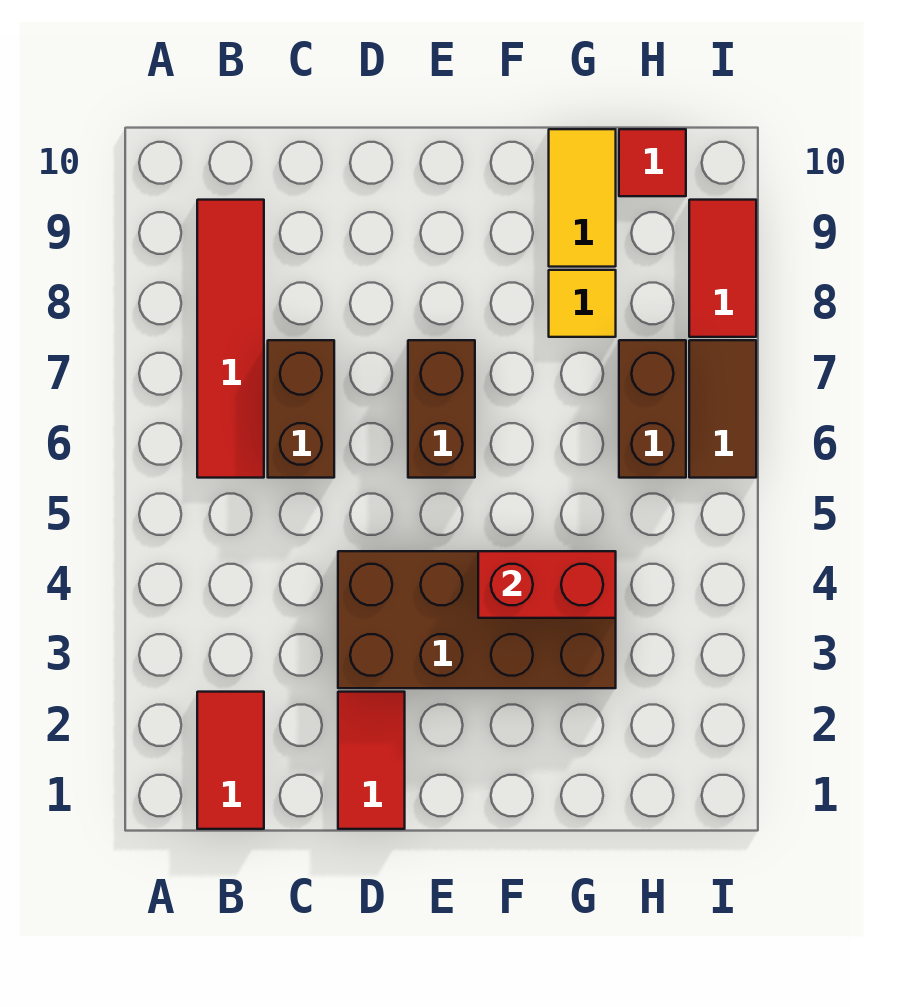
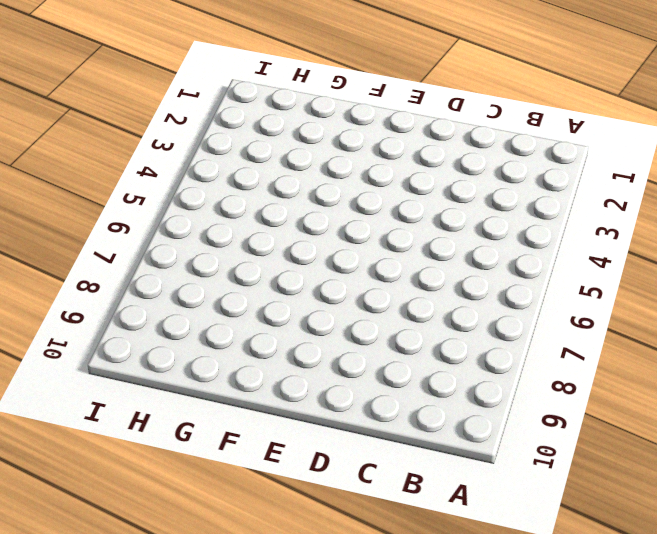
none -> red tile B1:B2 level 1
none -> red tile B6:B9 level 1
none -> brown brick C6:C7 level 1

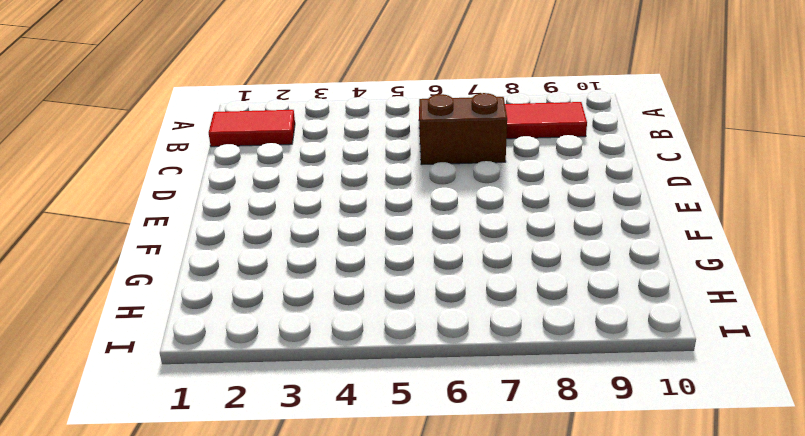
none -> red tile D1:D2 level 1
none -> brown brick D3:G4 level 1
none -> brown brick E6:E7 level 1

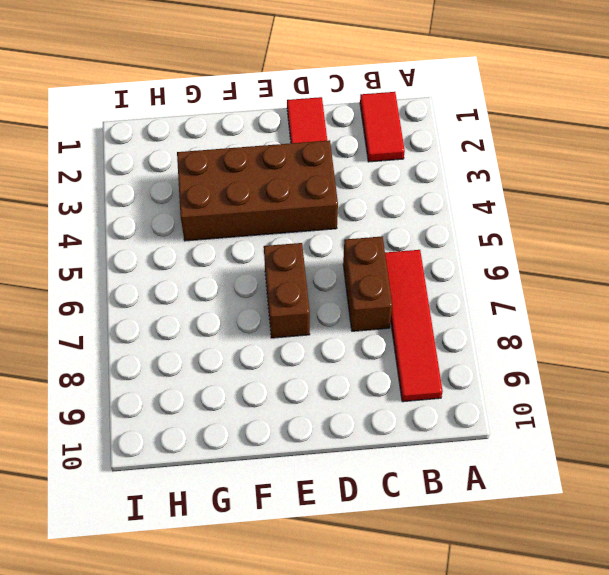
none -> yellow tile G8 level 1
none -> yellow tile G9:G10 level 1
none -> brown brick H6:H7 level 1

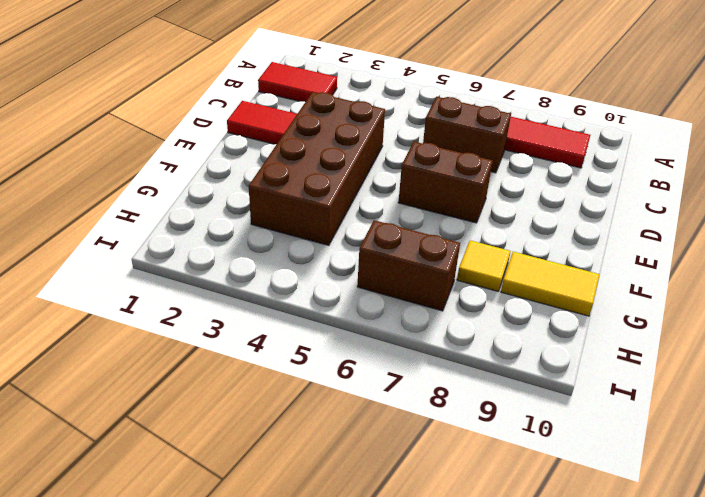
none -> red tile H10 level 1
none -> brown tile I6:I7 level 1
none -> red tile I8:I9 level 1

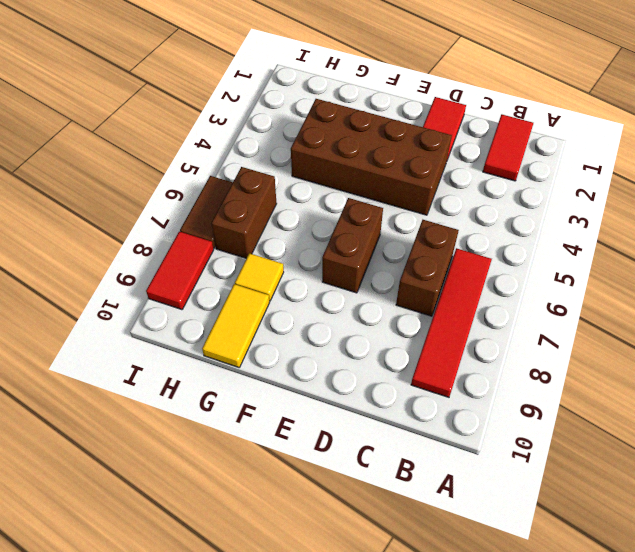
none -> red tile H10 level 1
none -> red brick F4:G4 level 2

